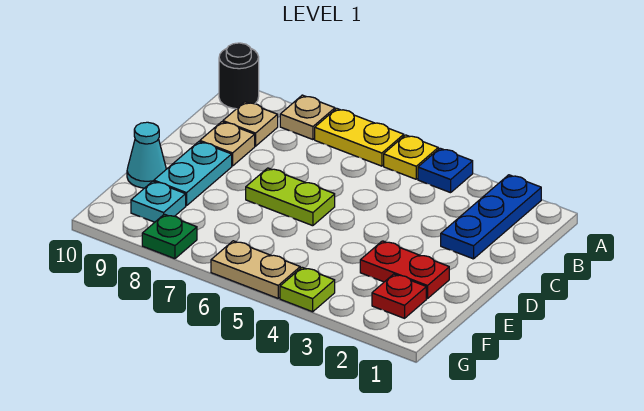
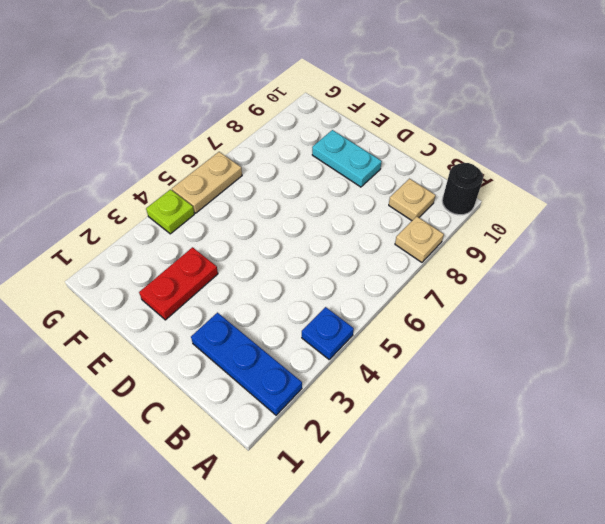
none -> yellow plate A5 level 1
none -> yellow plate A6:A7 level 1
none -> tan plate C9 level 1

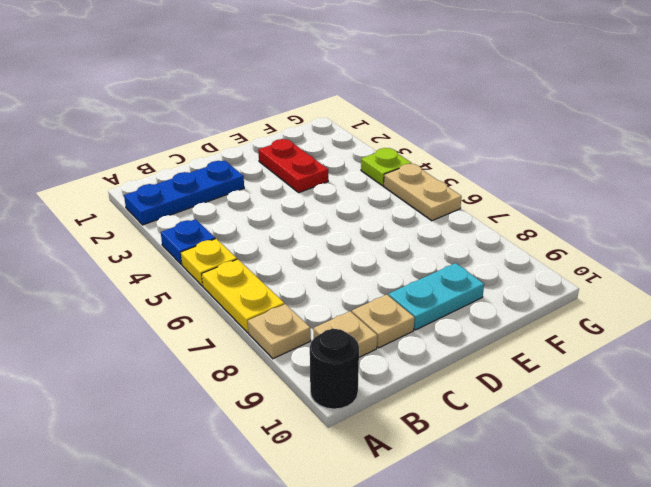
none -> lime plate D6:D7 level 1
none -> cyan cone E10 level 1
none -> red plate F2 level 1

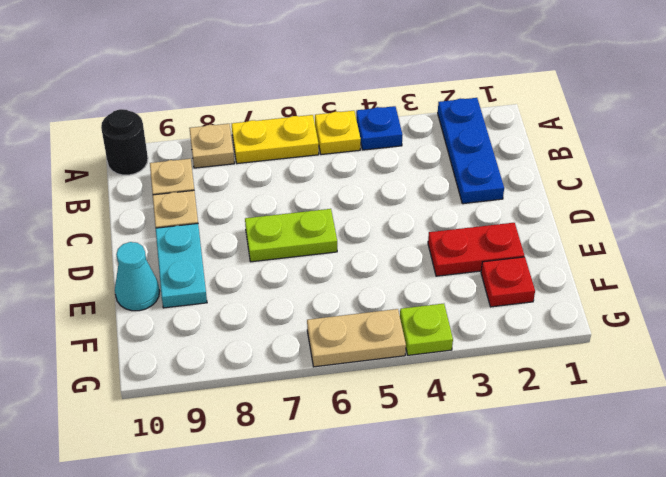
none -> cyan plate F9 level 1
none -> green plate G8 level 1

